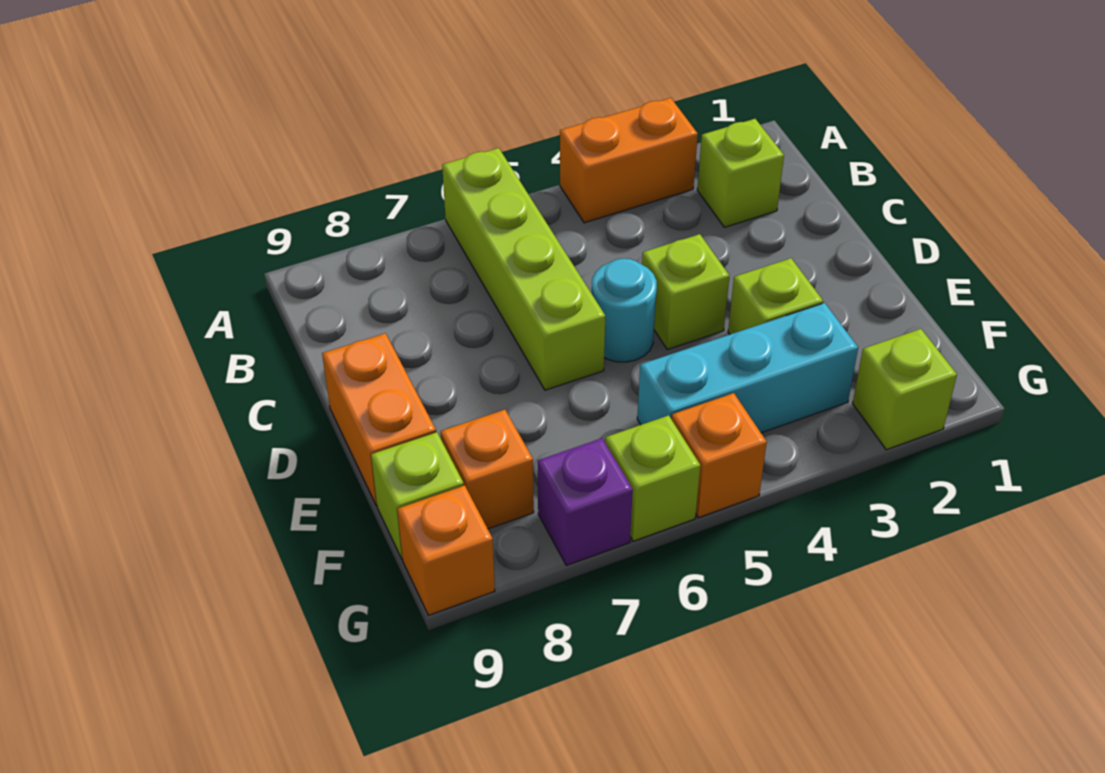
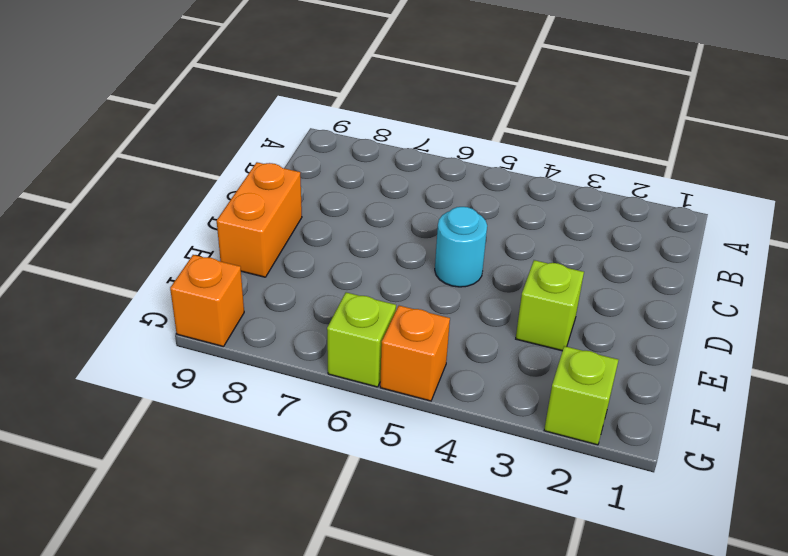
none -> orange brick A3:A4 level 1
none -> lime brick A6:D6 level 1
none -> lime brick B2 level 1

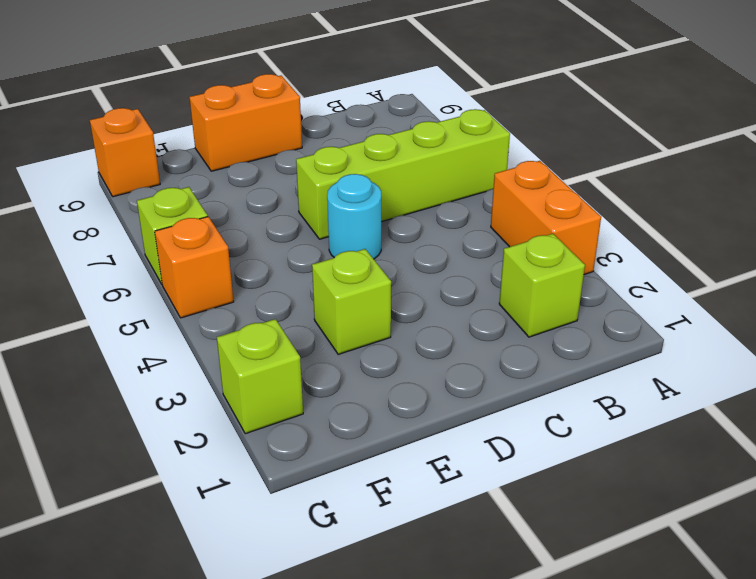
none -> lime brick D4 level 1
none -> cyan brick F3:F5 level 1
none -> orange brick F8 level 1

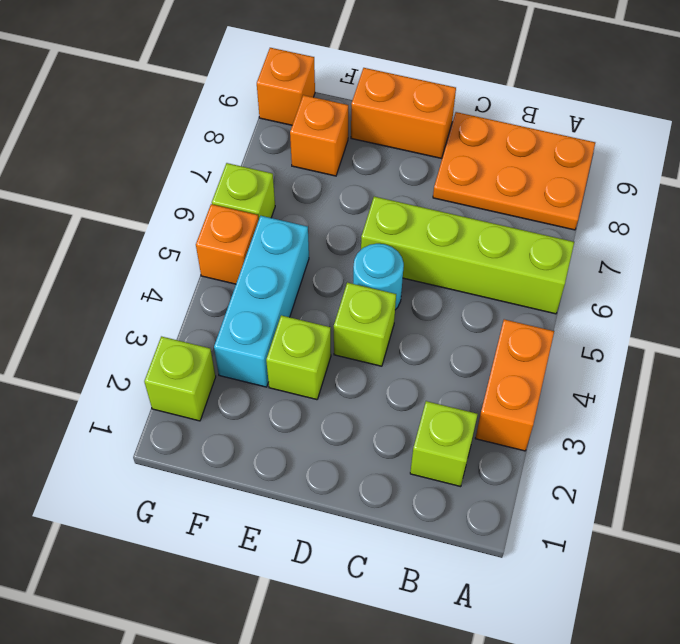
orange plate A8:C9 level 1 -> none
none -> lime brick F9 level 1
none -> purple brick G7 level 1

